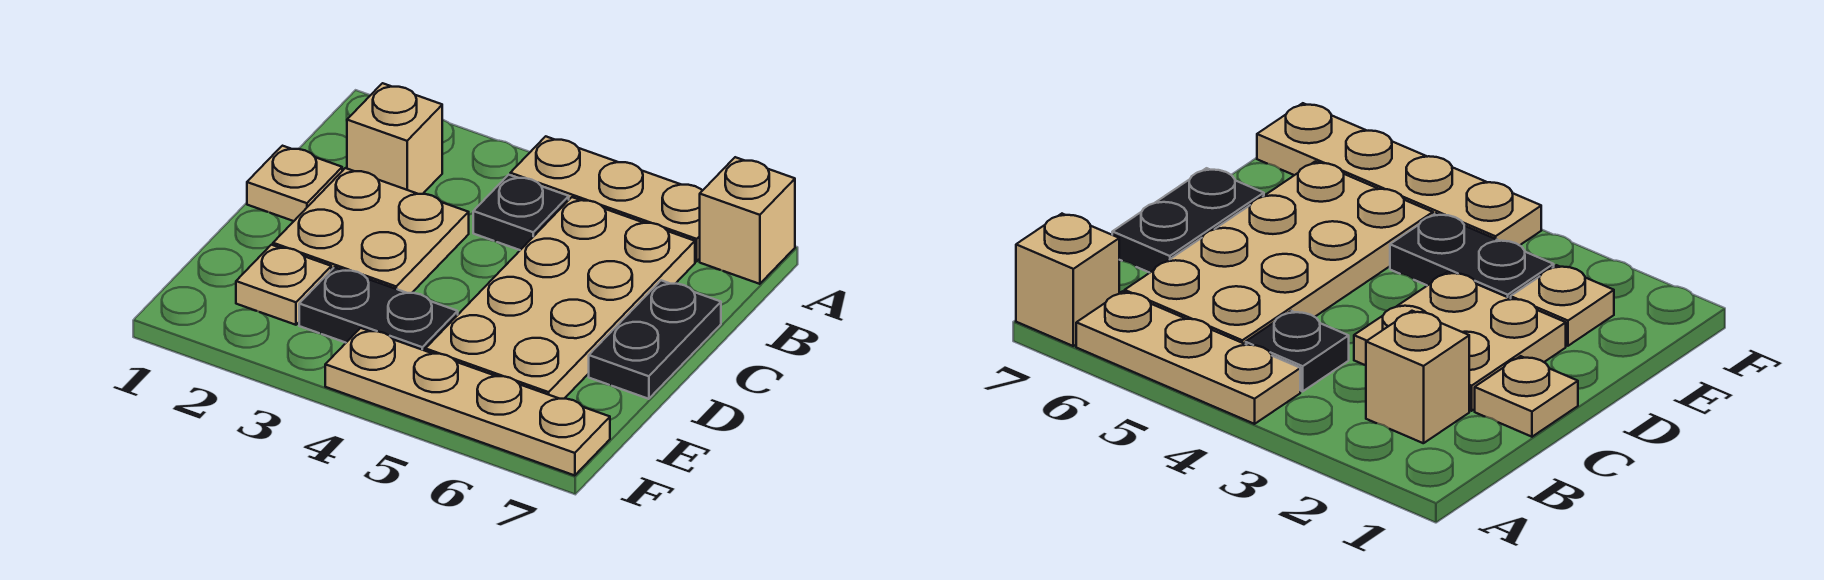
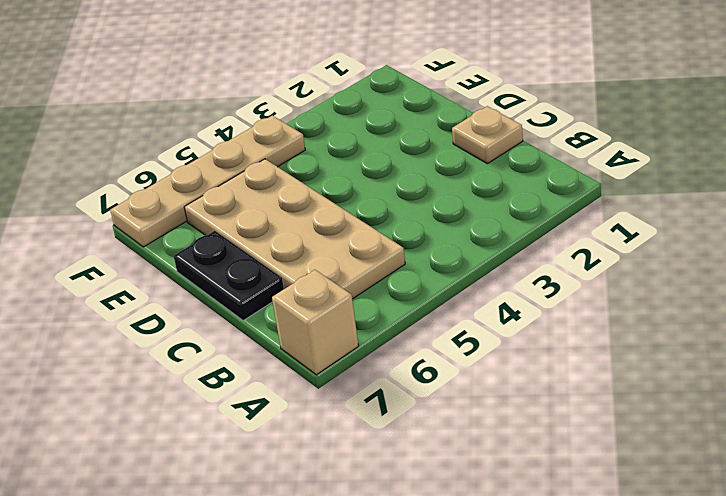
none -> tan plate A4:A6 level 1
none -> tan brick B2 level 1

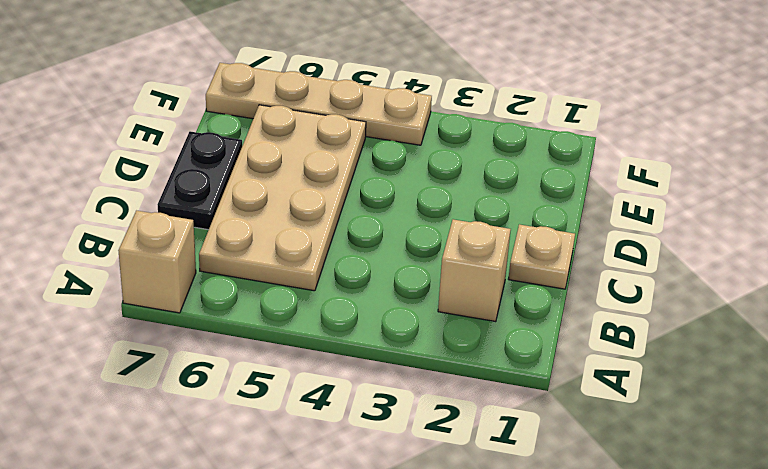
none -> tan plate A4:A6 level 1
none -> black plate B4 level 1

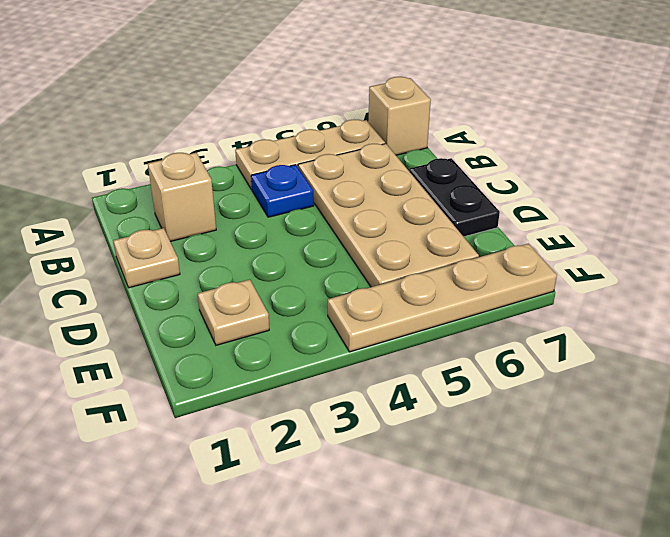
blue plate B4 level 1 -> black plate B4 level 1
none -> tan plate C2:D3 level 1
none -> black plate E3:E4 level 1

